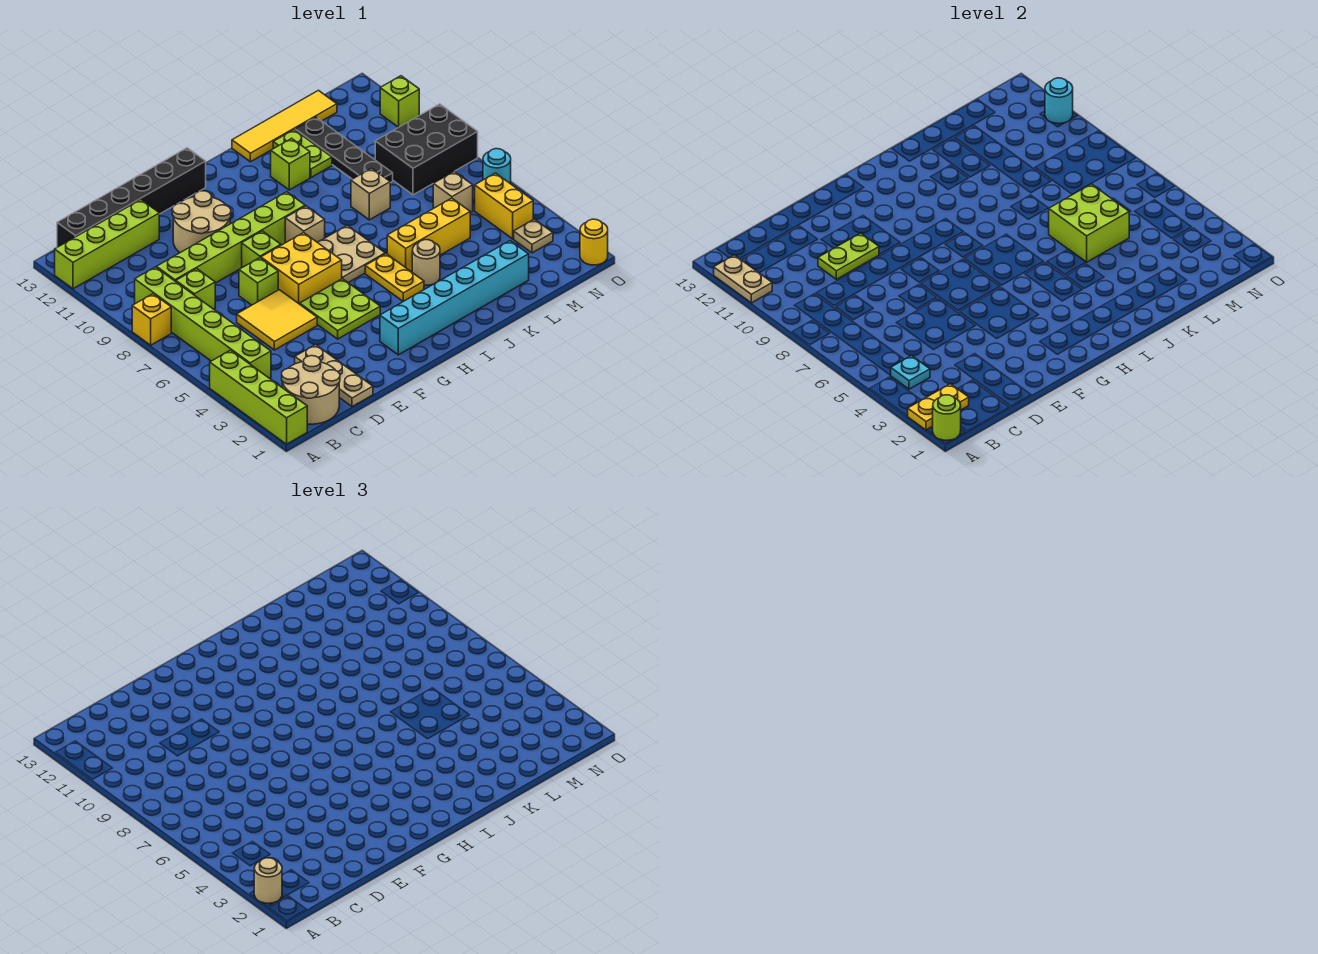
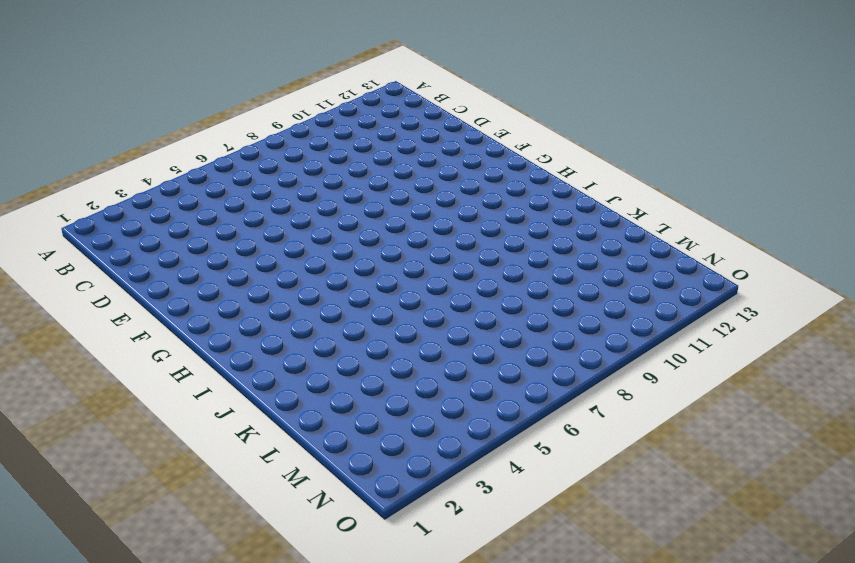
none -> lime brick A1:A4 level 1
none -> yellow brick A8 level 1
none -> lime brick A12:D12 level 1
none -> tan round brick B1:C2 level 1

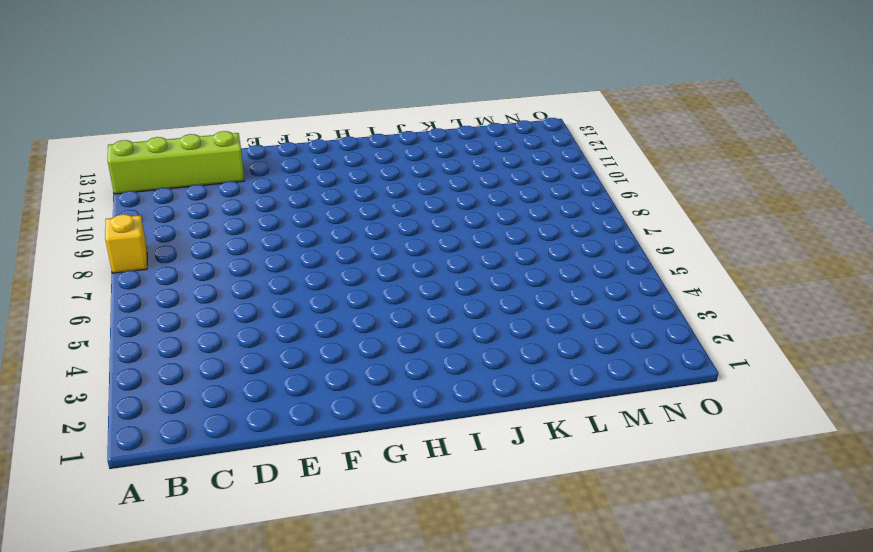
none -> lime brick A1:A4 level 1
none -> tan round brick B1:C2 level 1
none -> lime brick B4:B9 level 1
none -> black brick B13:G13 level 1

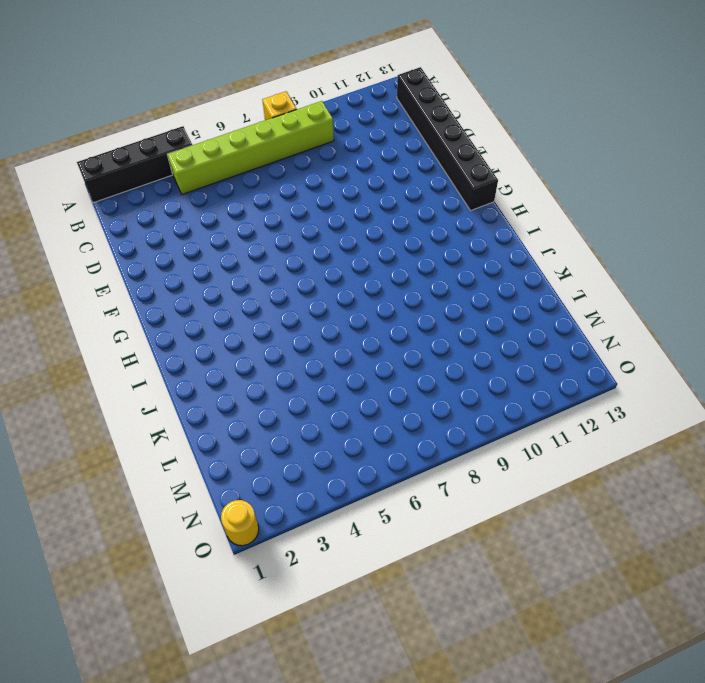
black brick A1:A4 level 1 -> lime brick A1:A4 level 1
none -> lime brick A12:D12 level 1
none -> tan round brick B1:C2 level 1
none -> lime brick C8 level 1
none -> lime brick C9:H9 level 1

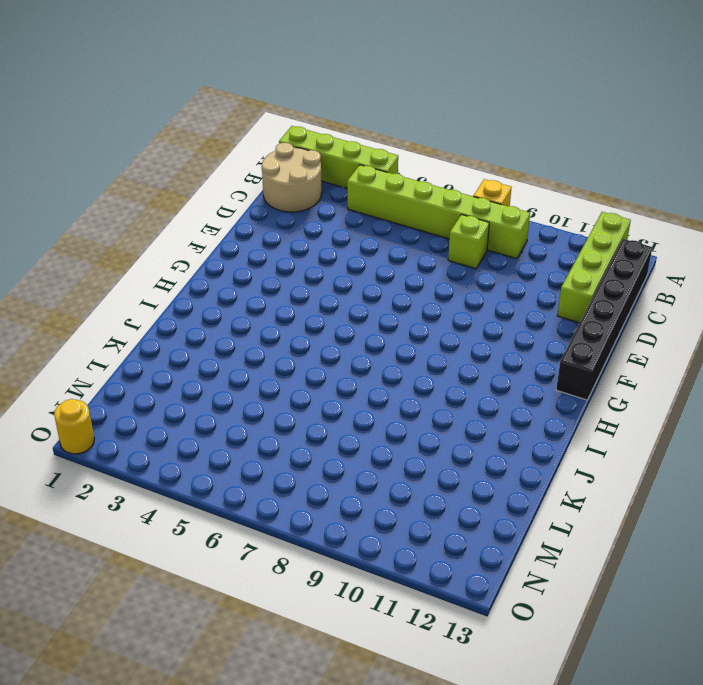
none -> lime brick C9:H9 level 1
none -> tan plate D1:D3 level 1
none -> yellow tile D5:E6 level 1
none -> lime brick E7 level 1

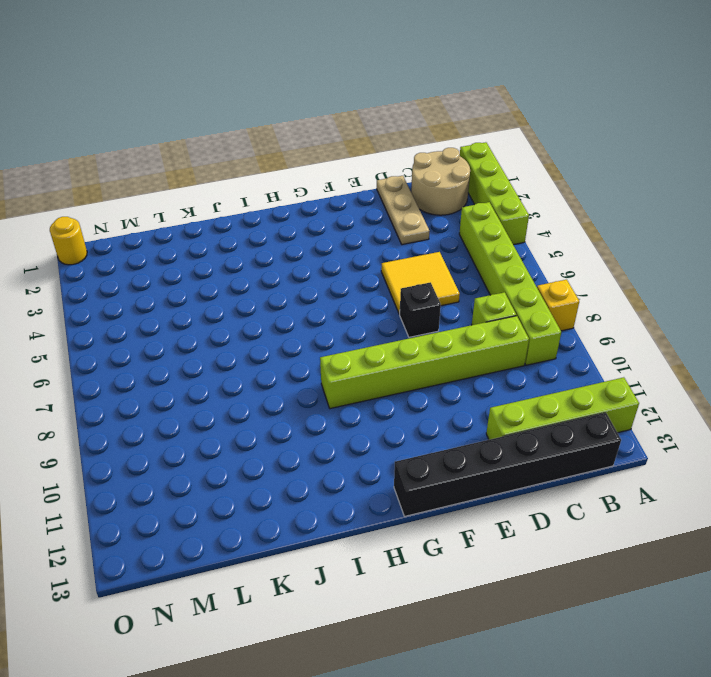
black brick E7 level 1 -> lime brick E7 level 1
none -> tan round brick E10:F11 level 1
none -> lime plate F4:G5 level 1
none -> yellow brick F6:G7 level 1
none -> lime brick F8 level 1

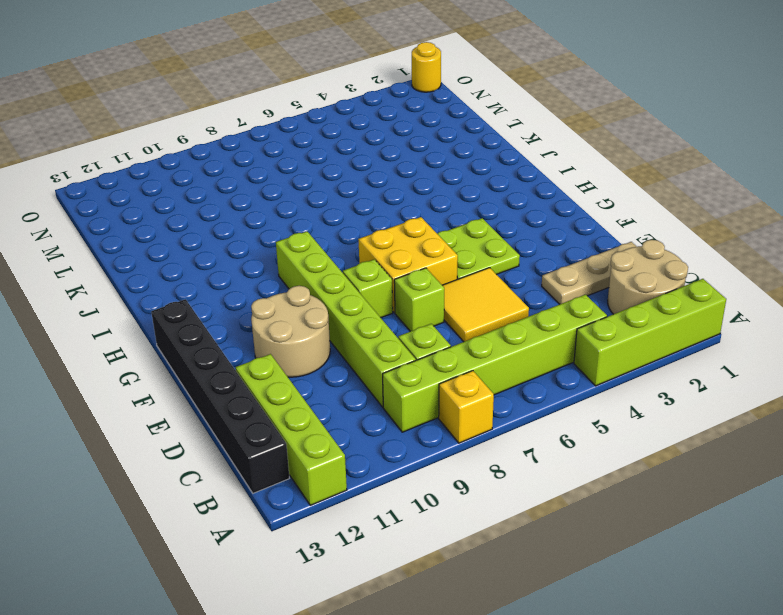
none -> cyan brick G2:L2 level 1
none -> tan plate H6:I7 level 1
none -> tan brick H8 level 1
none -> yellow plate I4:I5 level 1

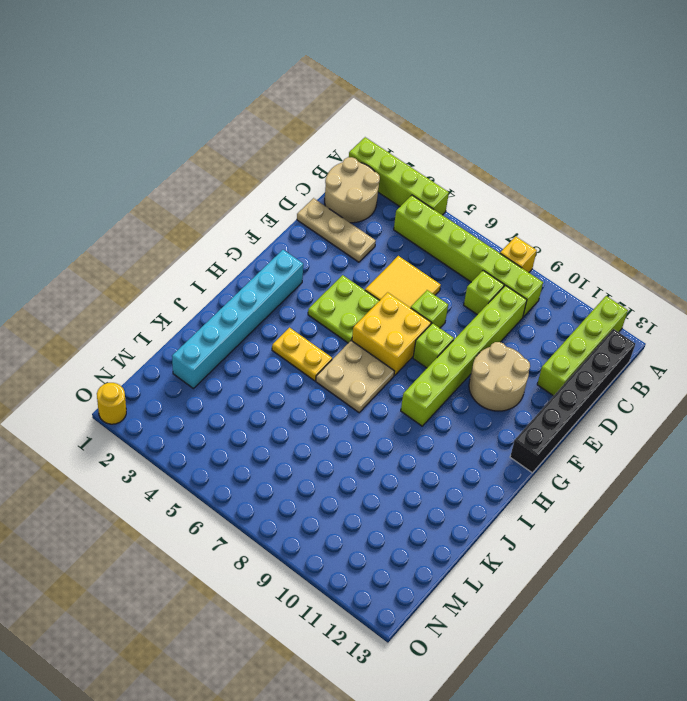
none -> tan brick H8 level 1
none -> tan round brick J4 level 1
none -> yellow brick J5:L5 level 1
none -> lime brick J11 level 1

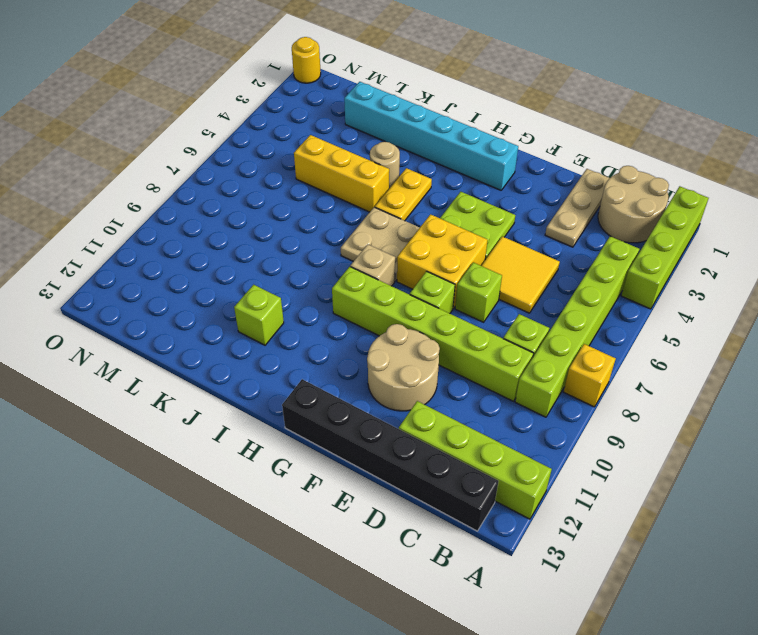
none -> yellow tile J13:M13 level 1
none -> tan brick K8 level 1
none -> lime plate K11:K12 level 1
none -> black plate L9:L12 level 1

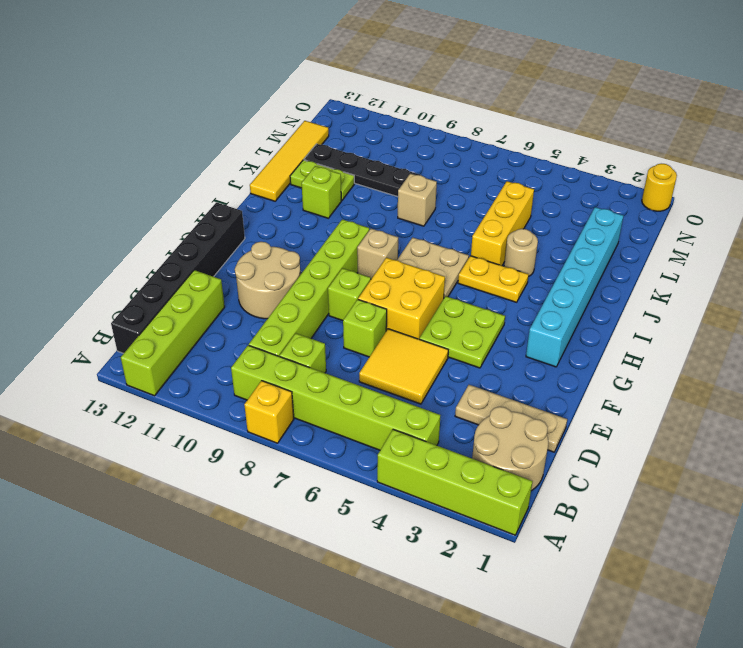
none -> tan brick M6 level 1
none -> black brick M8:O9 level 1
none -> tan plate N3 level 1
none -> yellow brick N4:N5 level 1

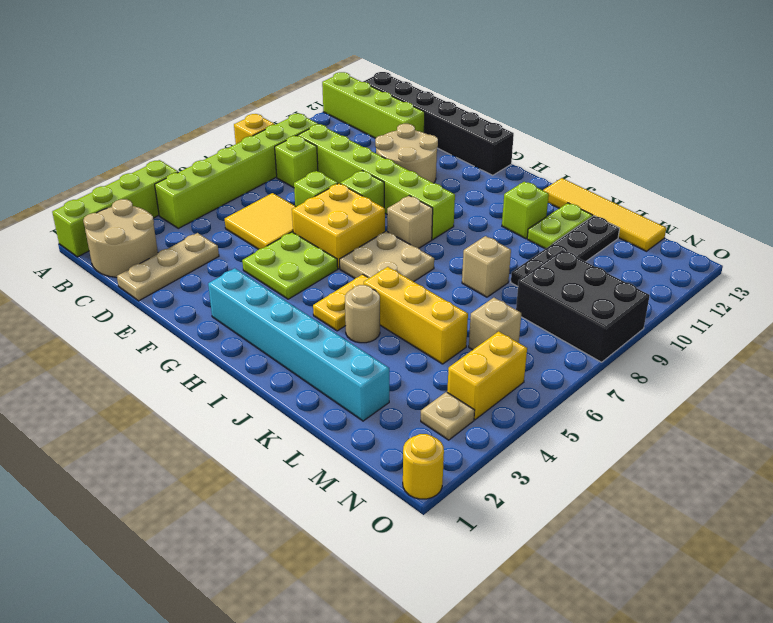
none -> cyan round brick O6 level 1
none -> lime brick O11 level 1
none -> lime round brick A1 level 2
none -> yellow plate A2:B2 level 2

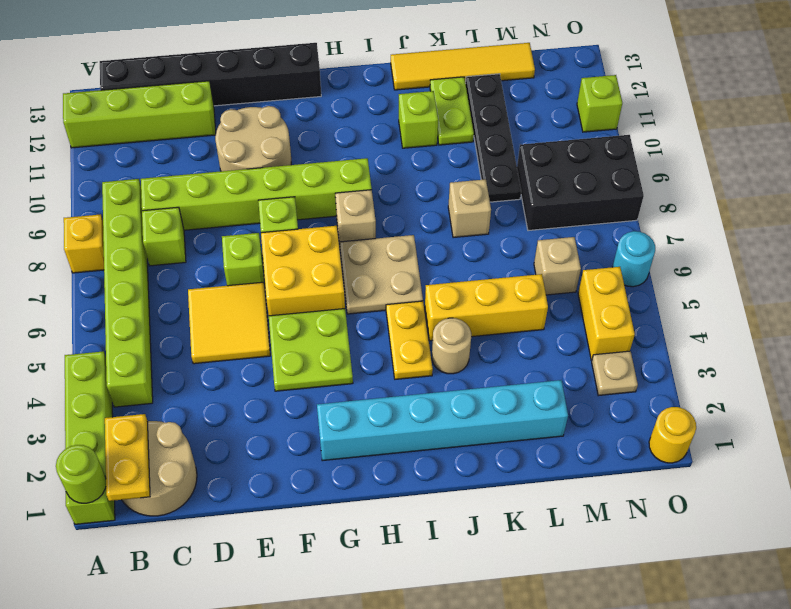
yellow plate B1:B2 level 2 -> yellow plate A2:B2 level 2
none -> tan plate D1:D3 level 1
none -> tan plate A11:A12 level 2
none -> cyan plate B4 level 2
none -> lime plate D10:E10 level 2

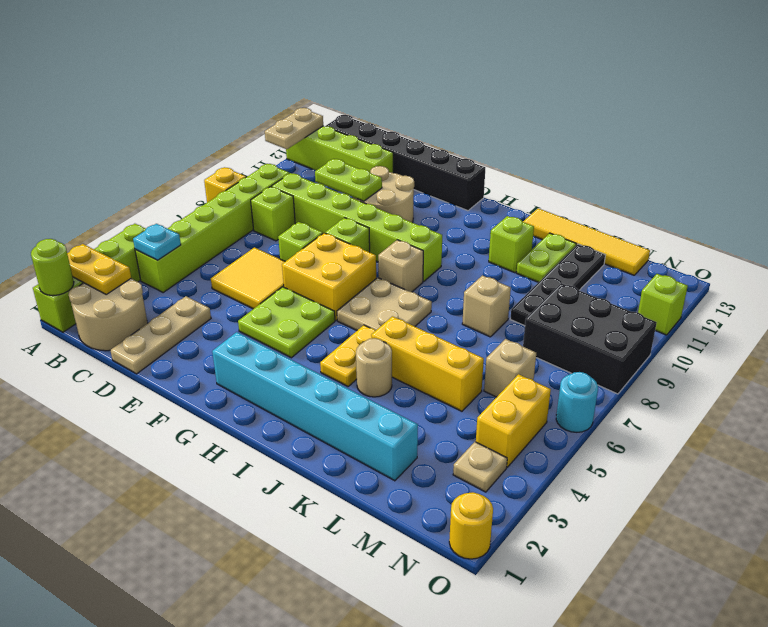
none -> lime brick K5:L6 level 2
none -> cyan round brick O11 level 2
none -> tan round brick A2 level 3

